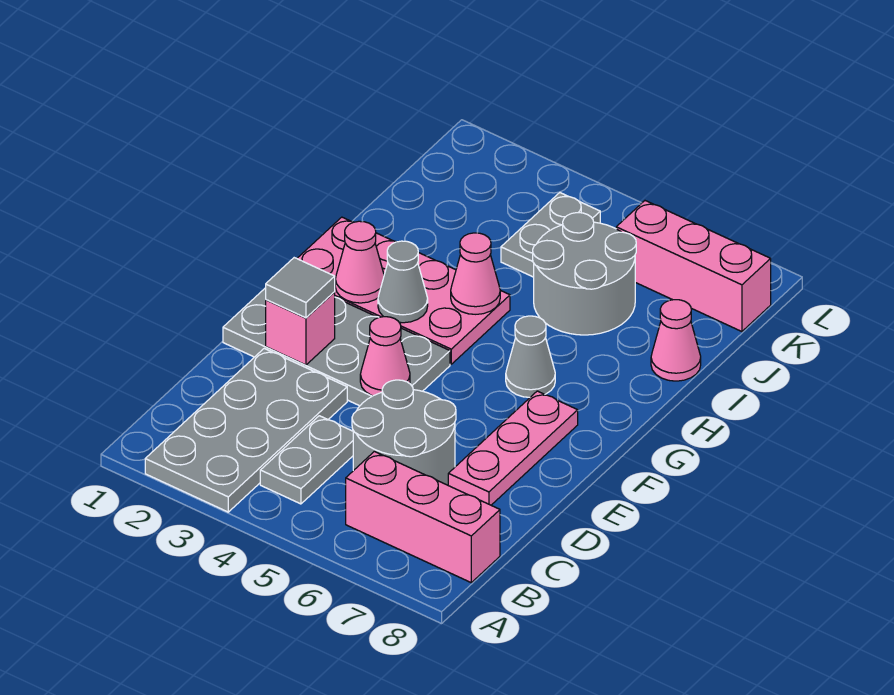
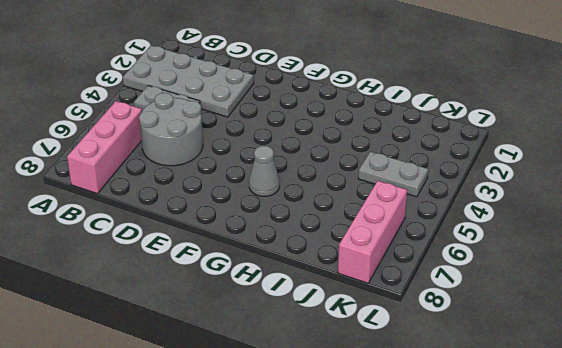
none -> pink plate D7:F7 level 1
none -> grey plate E1:F4 level 1
none -> pink plate G1:H4 level 1

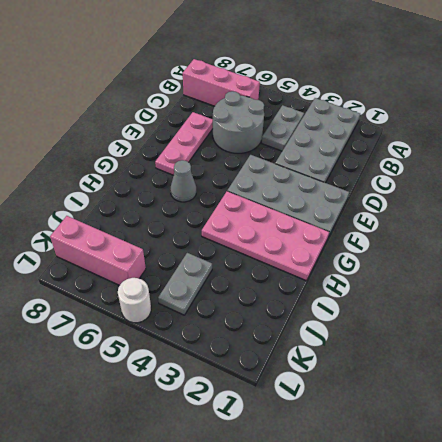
white round brick L5 level 1 -> none
none -> grey round brick I5:J6 level 1
none -> pink cone I8 level 1
none -> pink brick E2 level 2

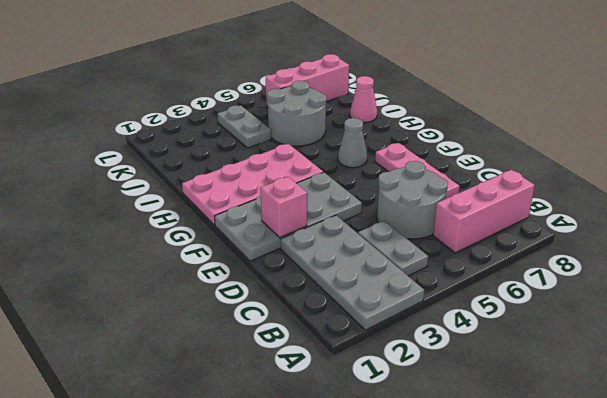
none -> pink cone E4 level 2
none -> pink cone G2 level 2
none -> grey cone G3 level 2

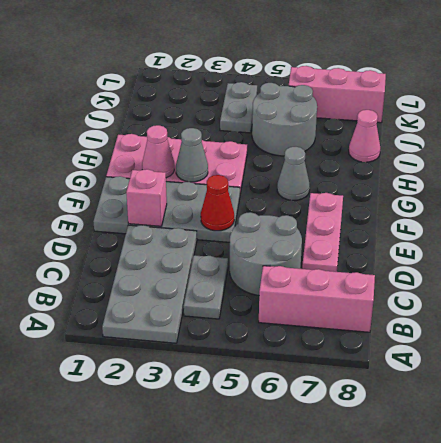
red cone E4 level 2 -> pink cone E4 level 2
none -> pink cone H4 level 2
none -> grey tile E2 level 3

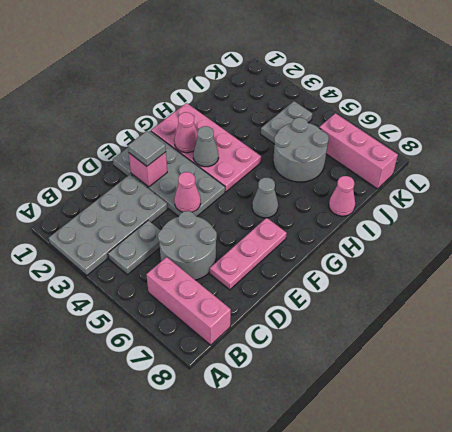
none -> pink cone H4 level 2

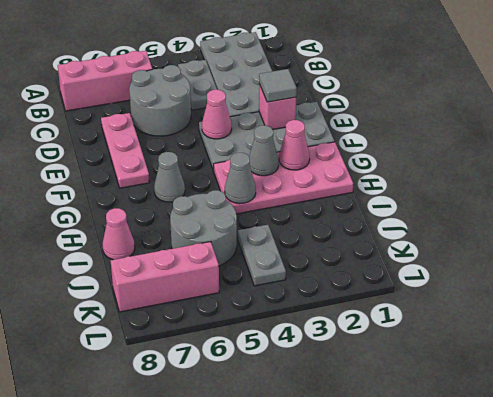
grey cone H4 level 2 -> pink cone H4 level 2

